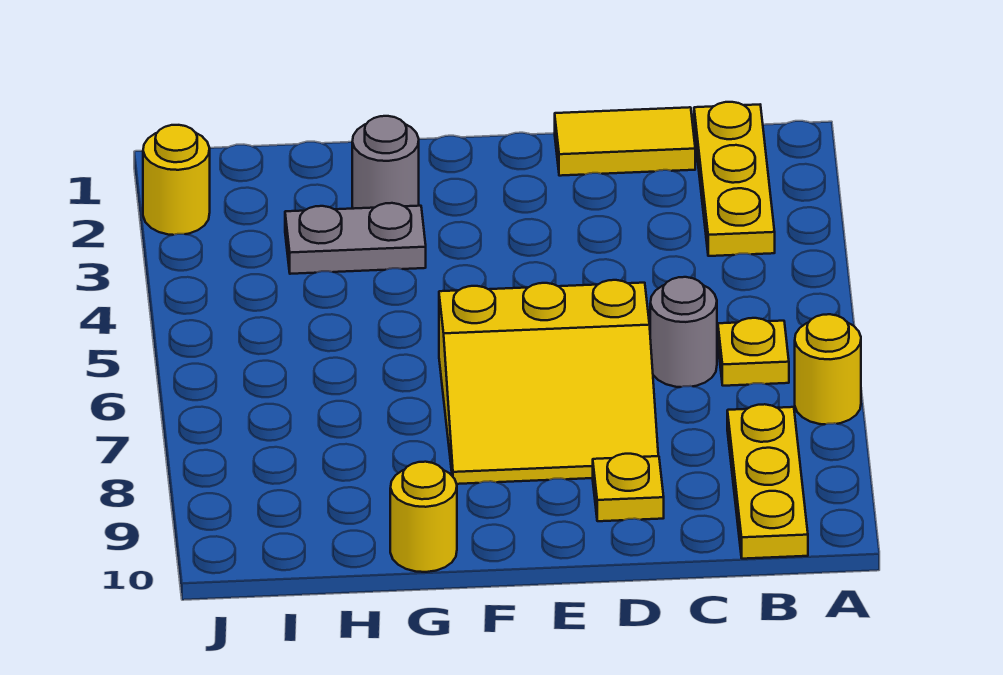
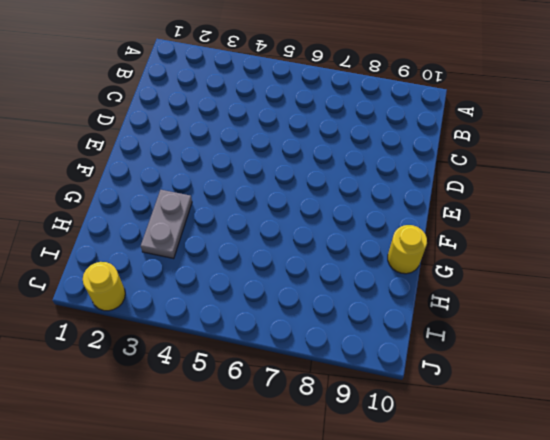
none -> yellow round brick A7 level 1
none -> yellow plate B1:B3 level 1
none -> yellow plate B6 level 1

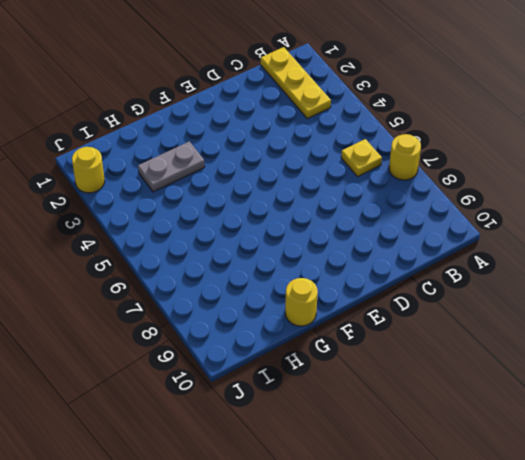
none -> yellow plate B8:B10 level 1
none -> yellow tile C1:D1 level 1
none -> grey round brick C6 level 1

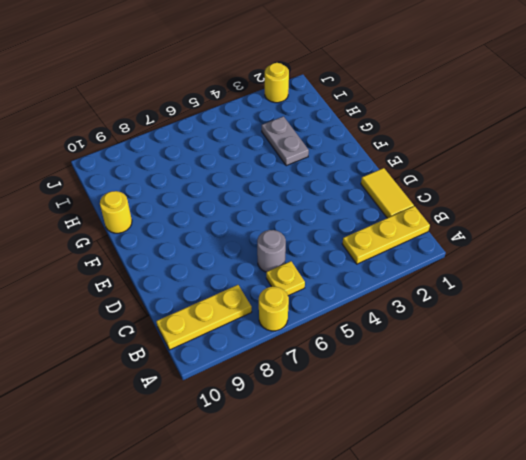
none -> yellow slope D6:F8 level 1 top 6
none -> yellow plate D9 level 1
none -> grey round brick G2 level 1

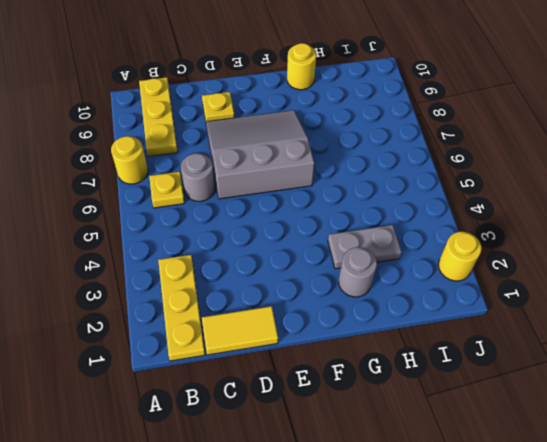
grey slope D6:F8 level 1 top 6 -> yellow slope D6:F8 level 1 top 6

